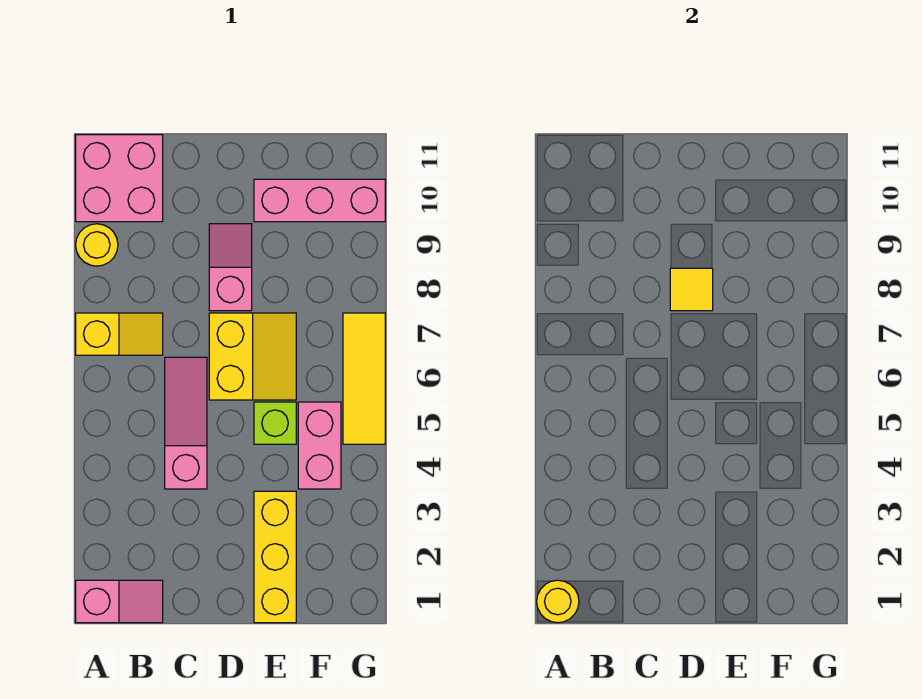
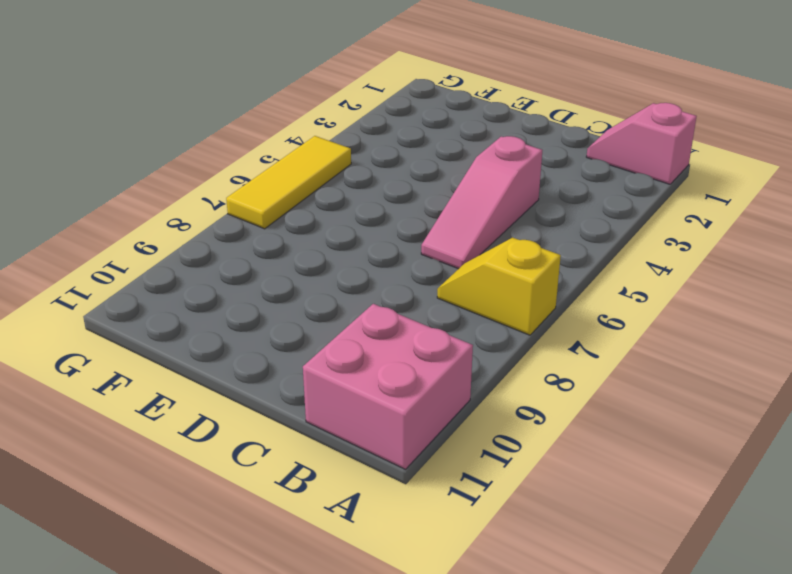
none -> yellow round brick A9 level 1
none -> yellow slope D6:E7 level 1 top D
none -> pink slope D8:D9 level 1 top 8

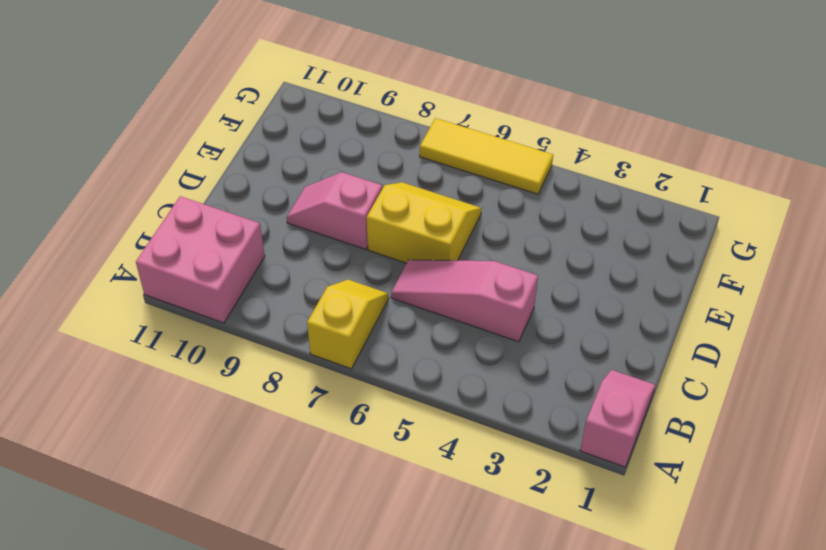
none -> yellow round brick A9 level 1
none -> yellow brick E1:E3 level 1
none -> lime brick E5 level 1

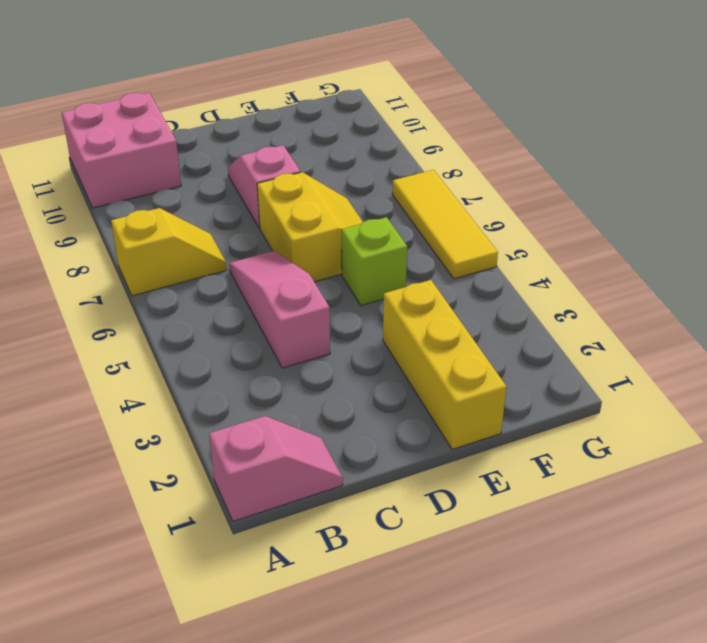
none -> yellow round brick A9 level 1
none -> pink brick E10:G10 level 1
none -> pink brick F4:F5 level 1

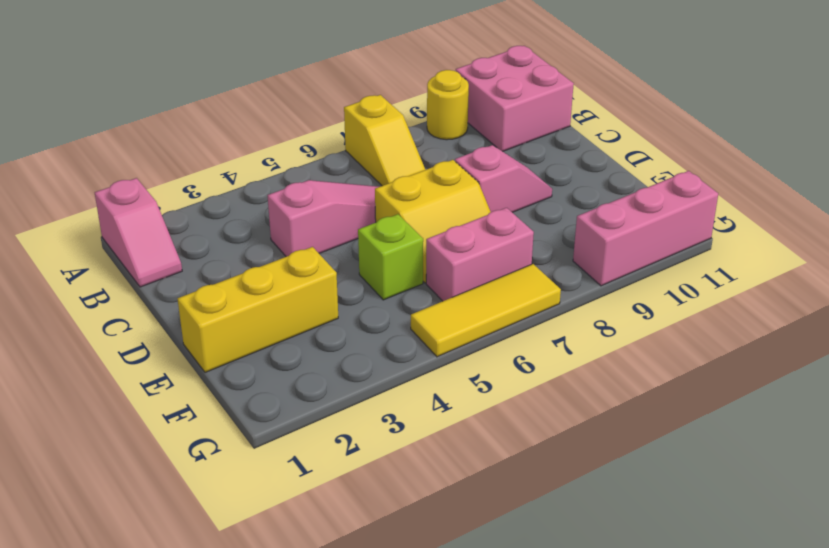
pink brick F6:F7 level 1 -> pink brick F4:F5 level 1
pink brick G9:G11 level 1 -> pink brick E10:G10 level 1
none -> yellow round brick A1 level 2
none -> yellow tile D8 level 2

